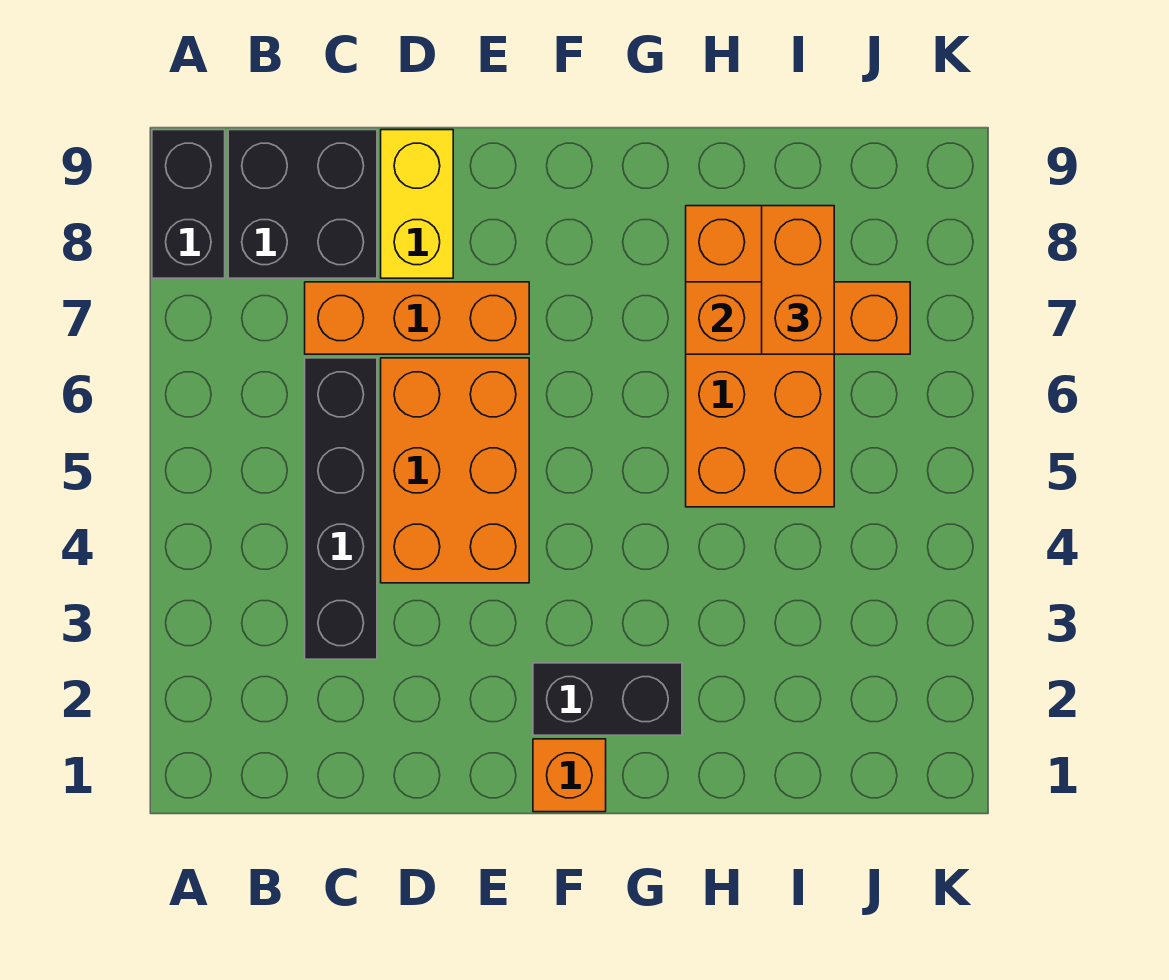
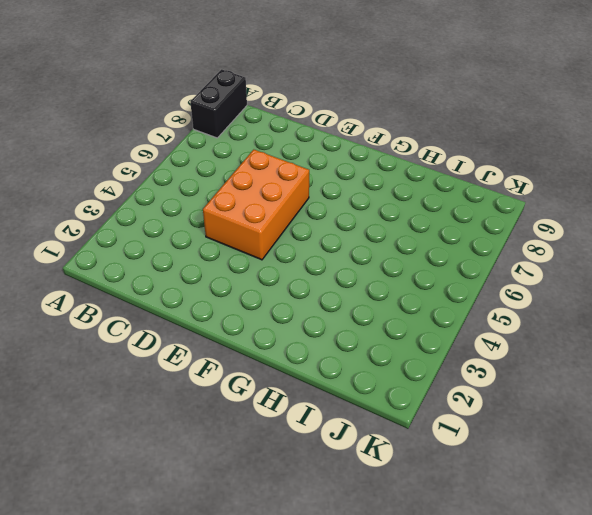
none -> black brick B8:C9 level 1
none -> black brick C3:C6 level 1

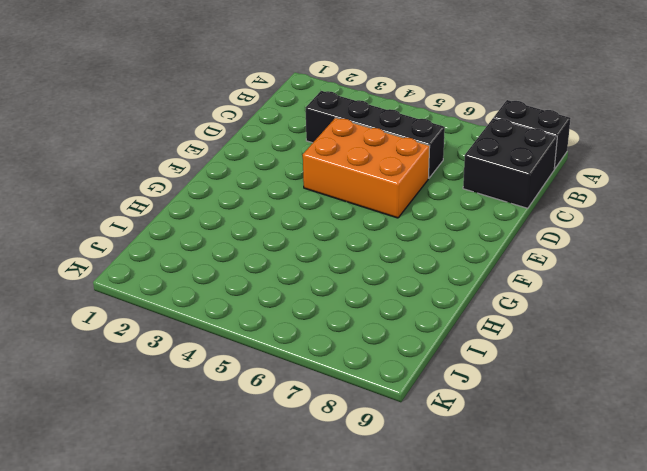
none -> orange brick C7:E7 level 1
none -> yellow brick D8:D9 level 1

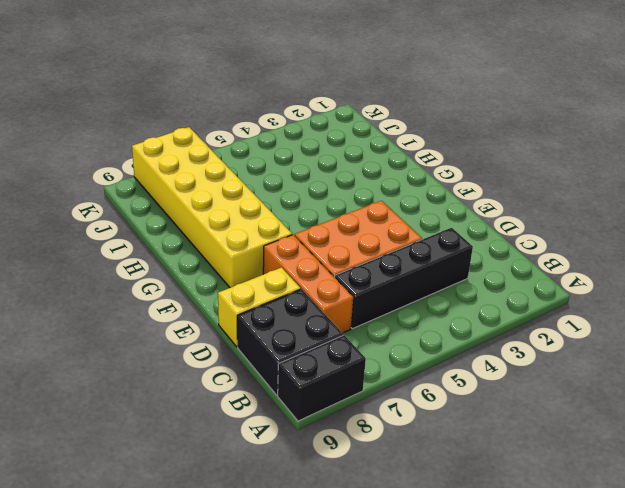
yellow brick F7:K8 level 1 -> orange brick H5:I8 level 1
none -> orange brick F1 level 1
none -> black brick F2:G2 level 1

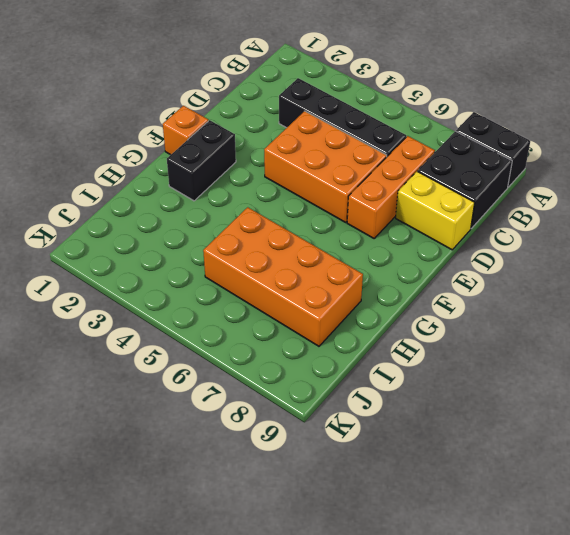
none -> orange brick H7:J7 level 2
none -> orange brick I7:I8 level 3

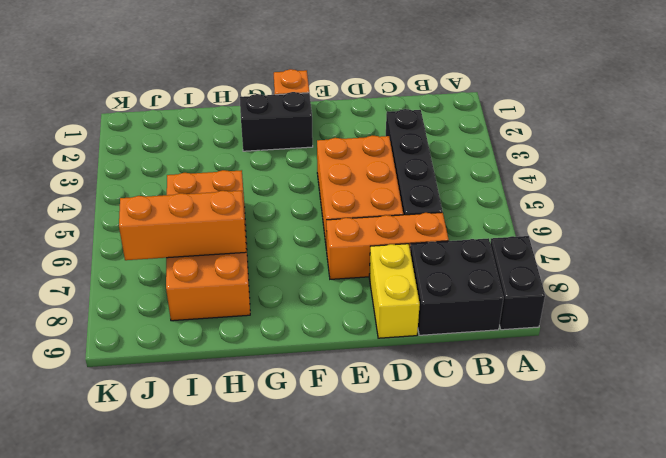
none -> orange brick I7:I8 level 3

